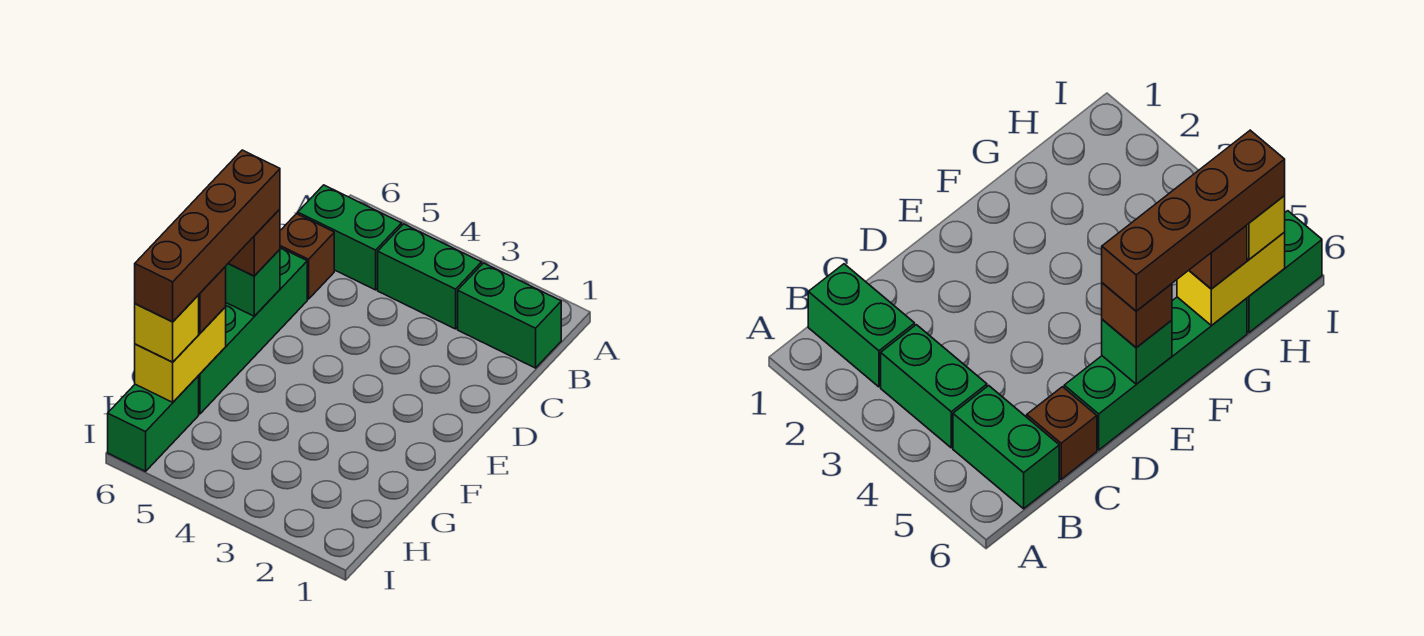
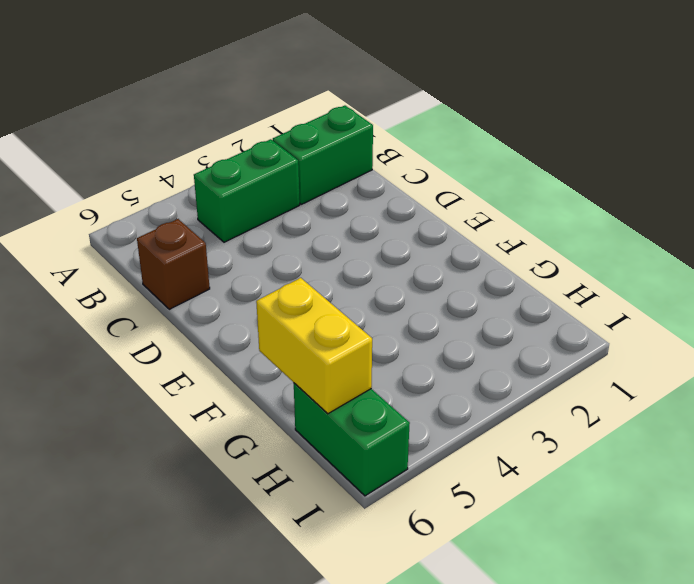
none -> green brick B5:B6 level 1
none -> green brick D6:G6 level 1
none -> green brick E6 level 2

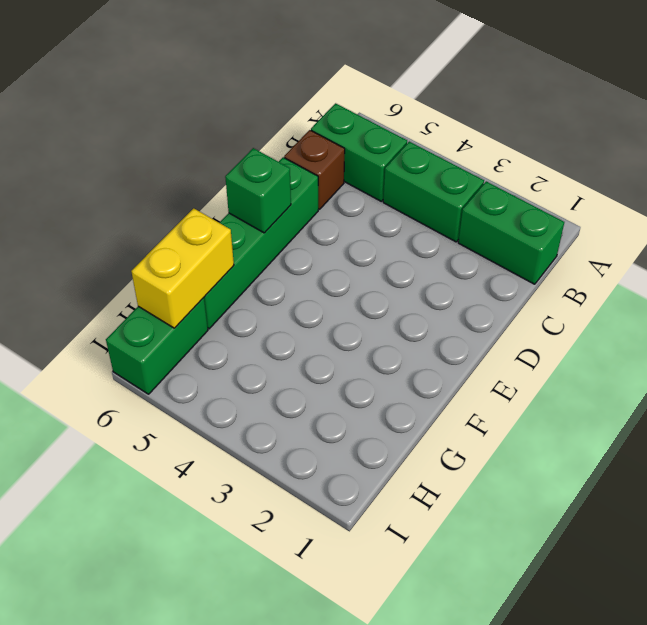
none -> brown brick E6 level 3
none -> brown brick G6 level 3
none -> yellow brick H6 level 3

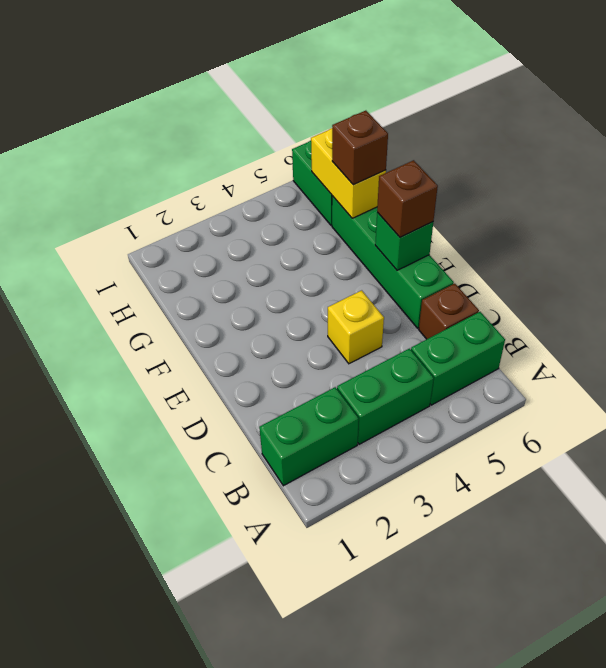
yellow brick D4 level 1 -> yellow brick H6 level 3
none -> brown brick E6:H6 level 4

